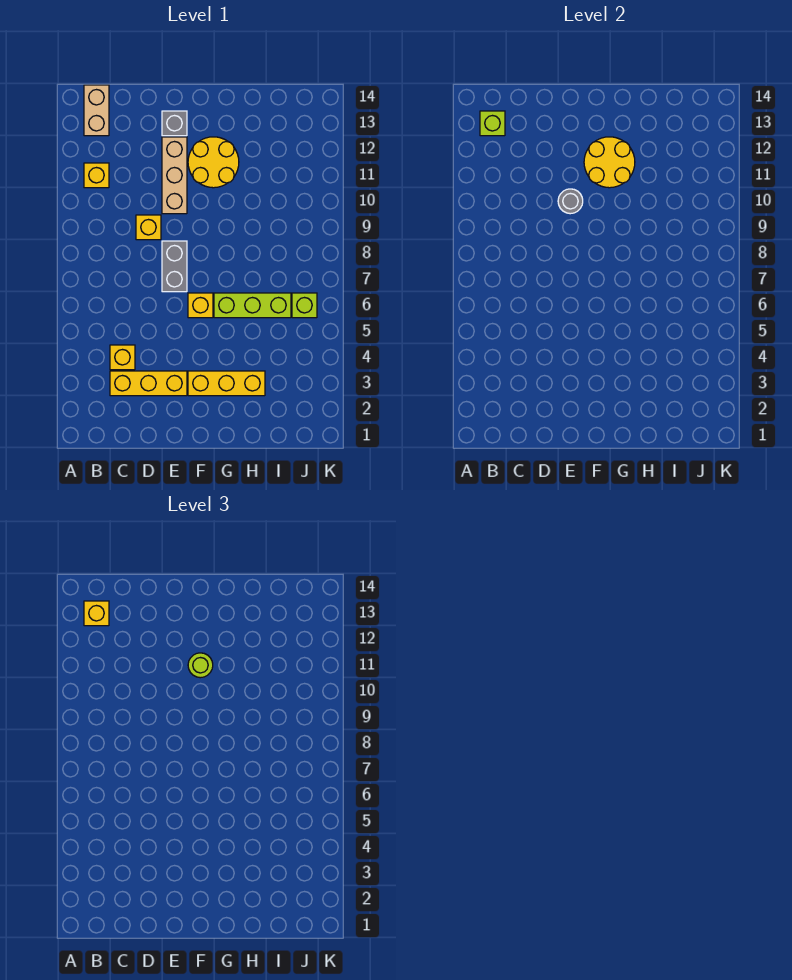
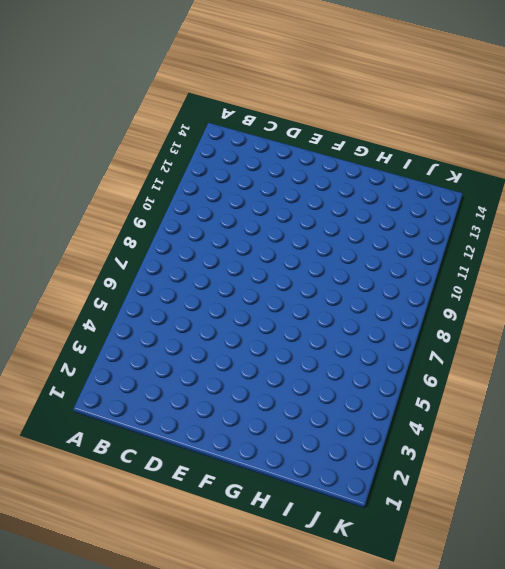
none -> yellow brick B11 level 1
none -> tan brick B13:B14 level 1
none -> yellow brick C3:E3 level 1

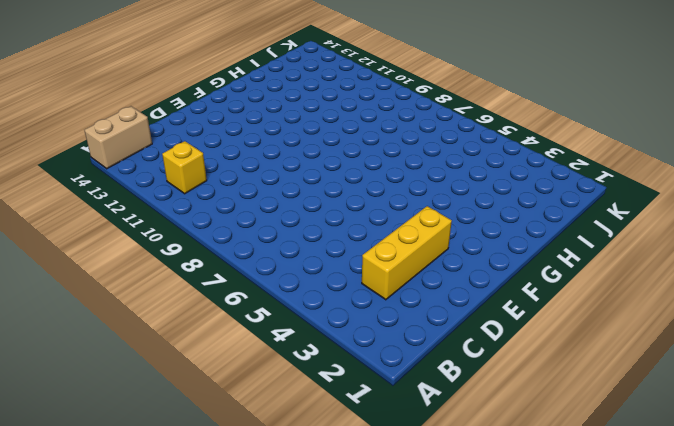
tan brick A14:B14 level 1 -> tan brick B13:B14 level 1
none -> yellow brick C4 level 1
none -> yellow brick D9 level 1
none -> grey brick E7:E8 level 1

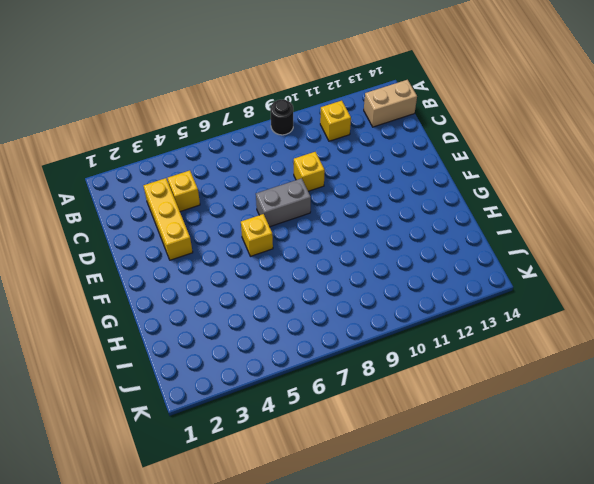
black round brick A9 level 1 -> none
none -> tan brick E10:E12 level 1
none -> grey brick E13 level 1
none -> yellow brick F3:H3 level 1

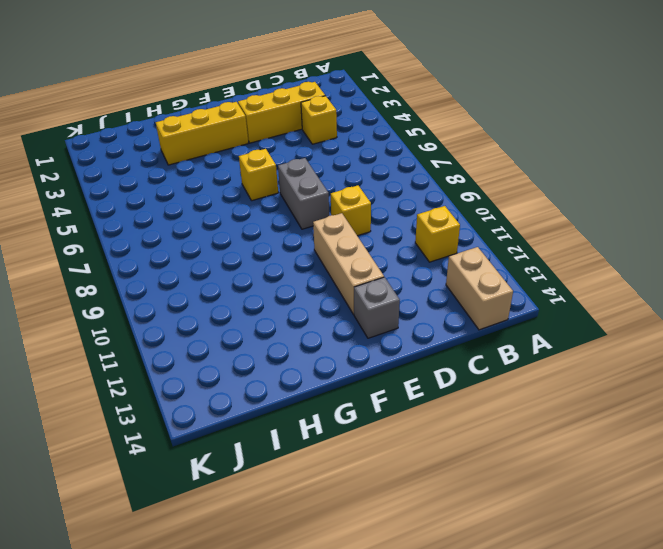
none -> yellow round brick F11:G12 level 1
none -> lime brick G6:I6 level 1
none -> lime brick J6 level 1

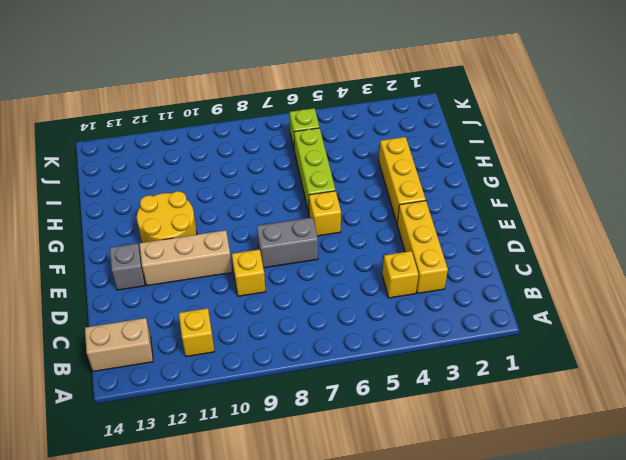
none -> lime brick B13 level 2
none -> grey round brick E10 level 2
none -> yellow round brick F11:G12 level 2

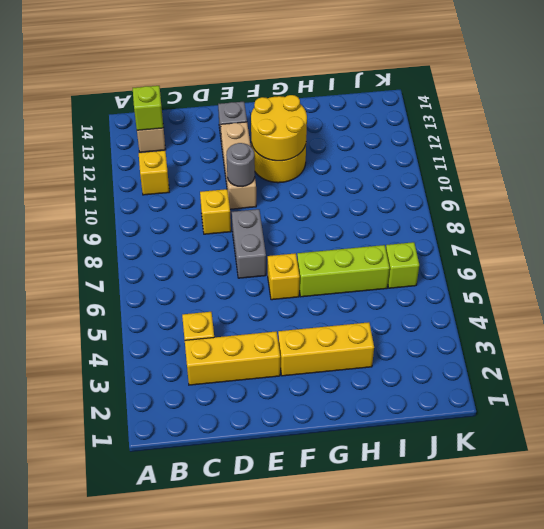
none -> yellow brick B13 level 3
none -> lime round brick F11 level 3

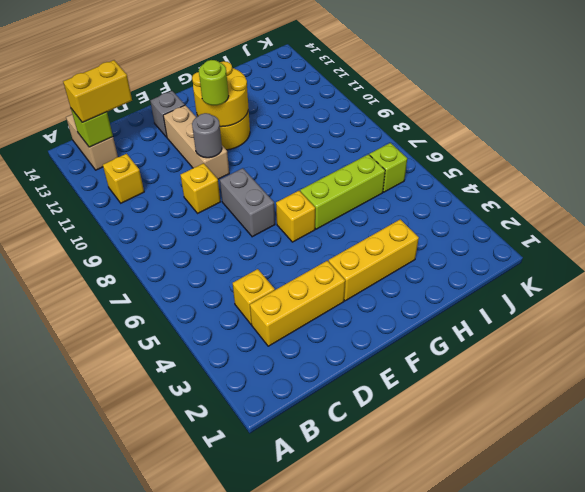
yellow brick B13:C13 level 3 -> yellow brick B13 level 3

